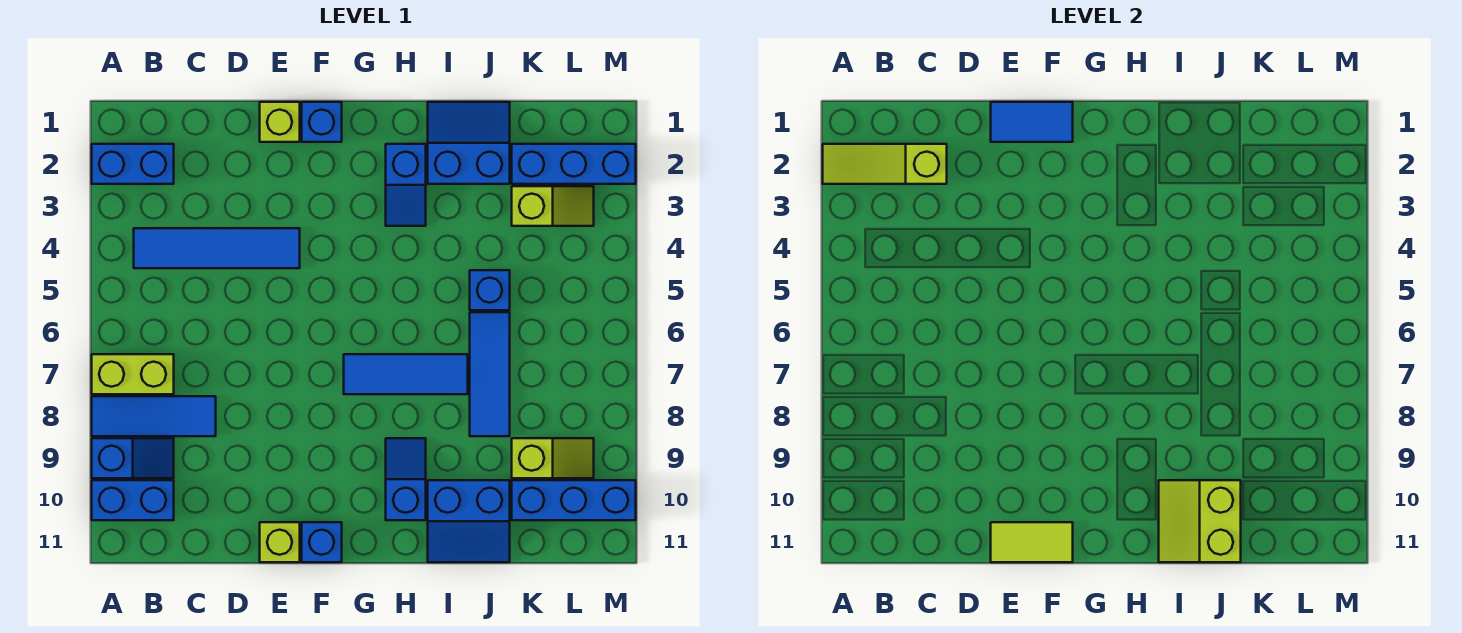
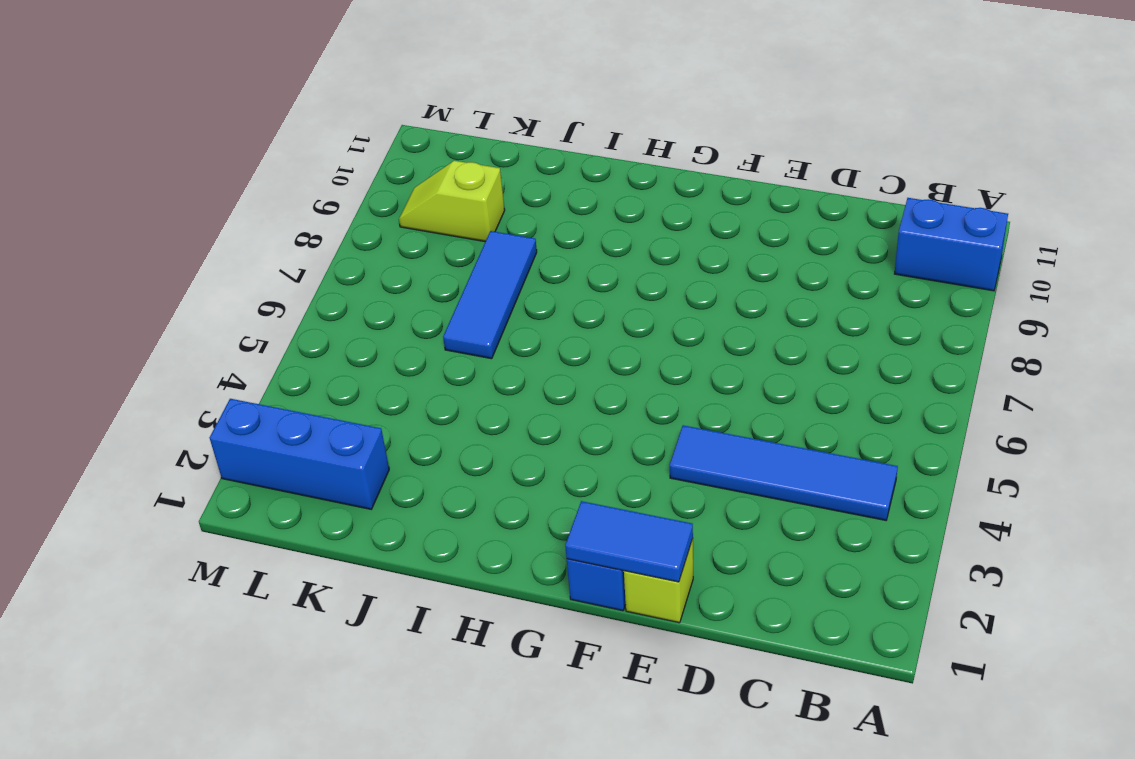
none -> blue brick A2:B2 level 1
none -> lime brick A7:B7 level 1
none -> blue tile A8:C8 level 1

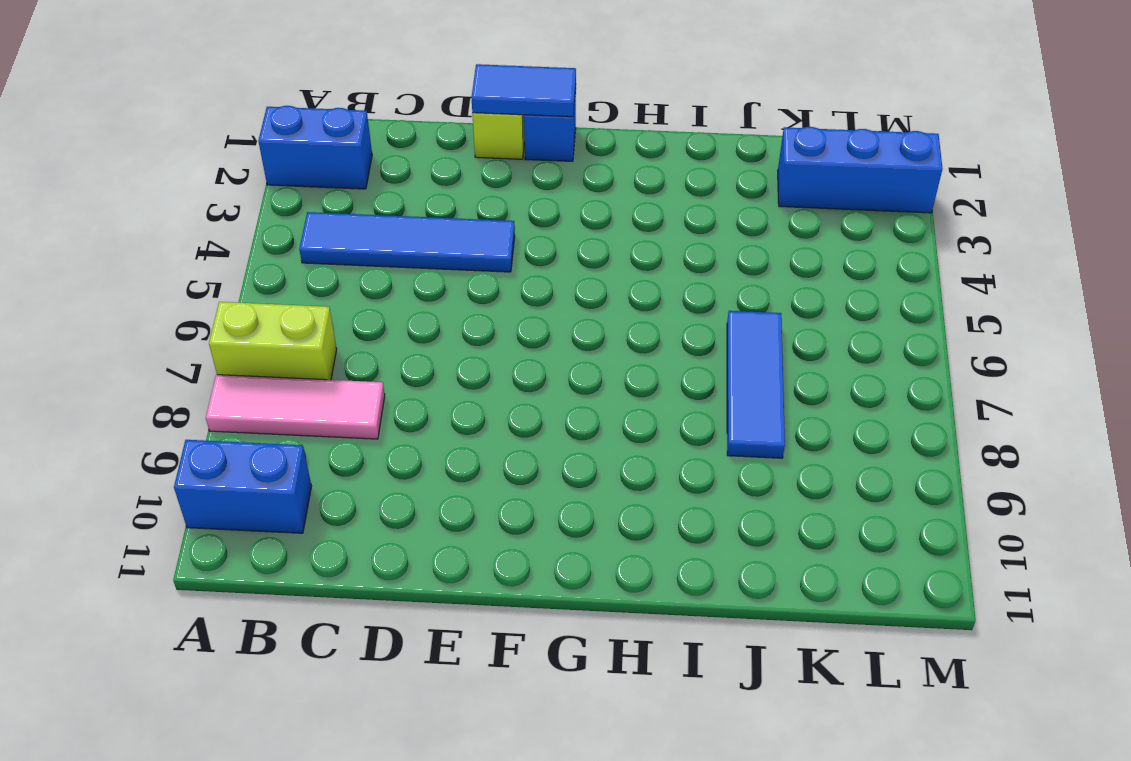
pink tile A8:C8 level 1 -> blue tile A8:C8 level 1
none -> blue slope A9:B9 level 1 top A
none -> lime brick E11 level 1
none -> blue brick F11 level 1

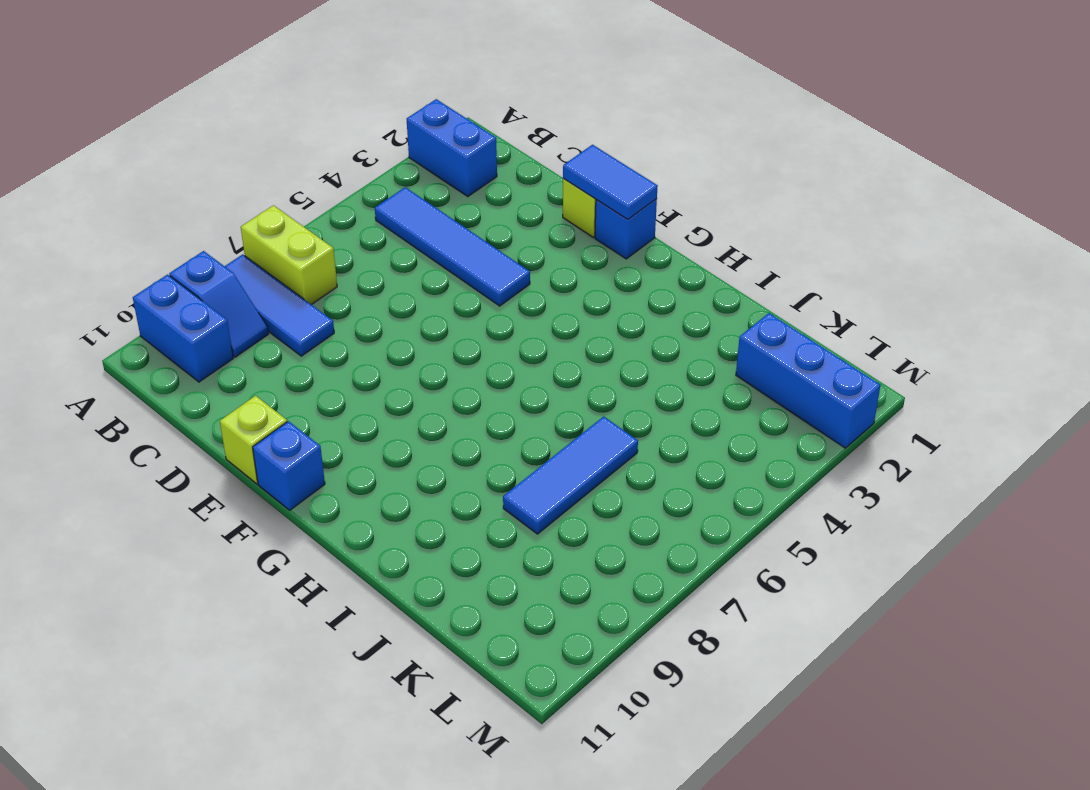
none -> blue tile G7:I7 level 1
none -> blue slope H2:H3 level 1 top 2
none -> blue slope H9:H10 level 1 top 10

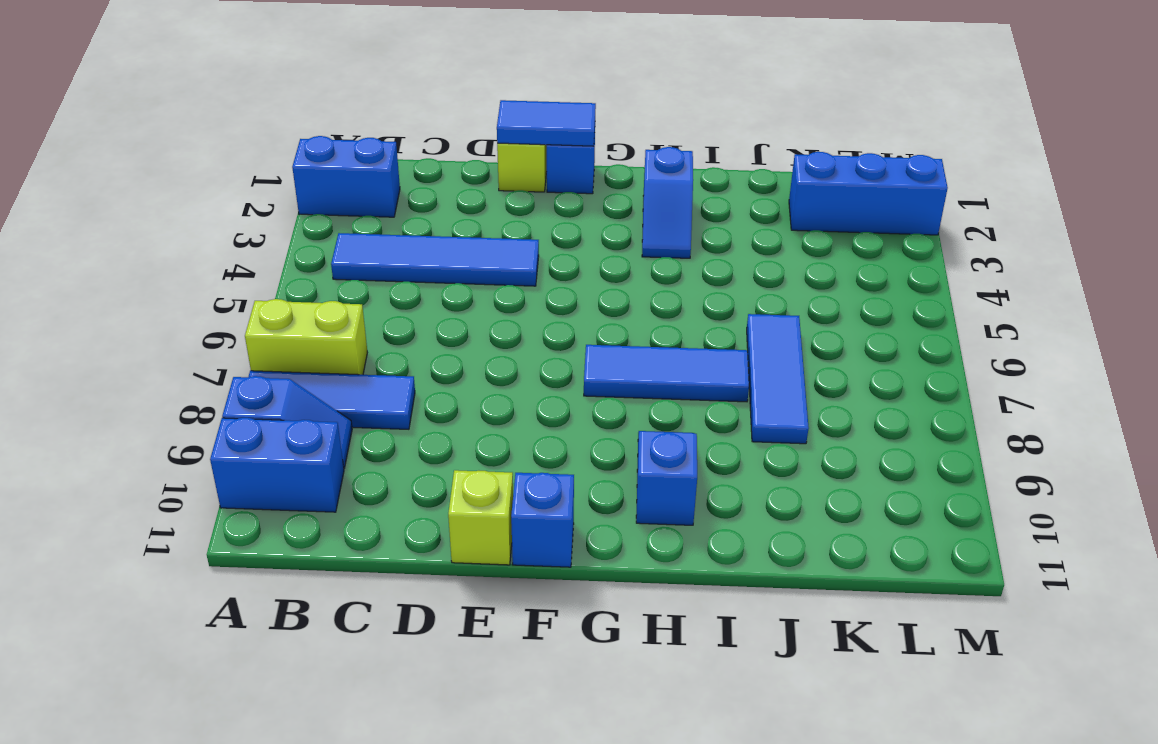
none -> blue slope I1:J2 level 1 top 2
none -> blue slope I10:J11 level 1 top 10
none -> blue brick J5 level 1

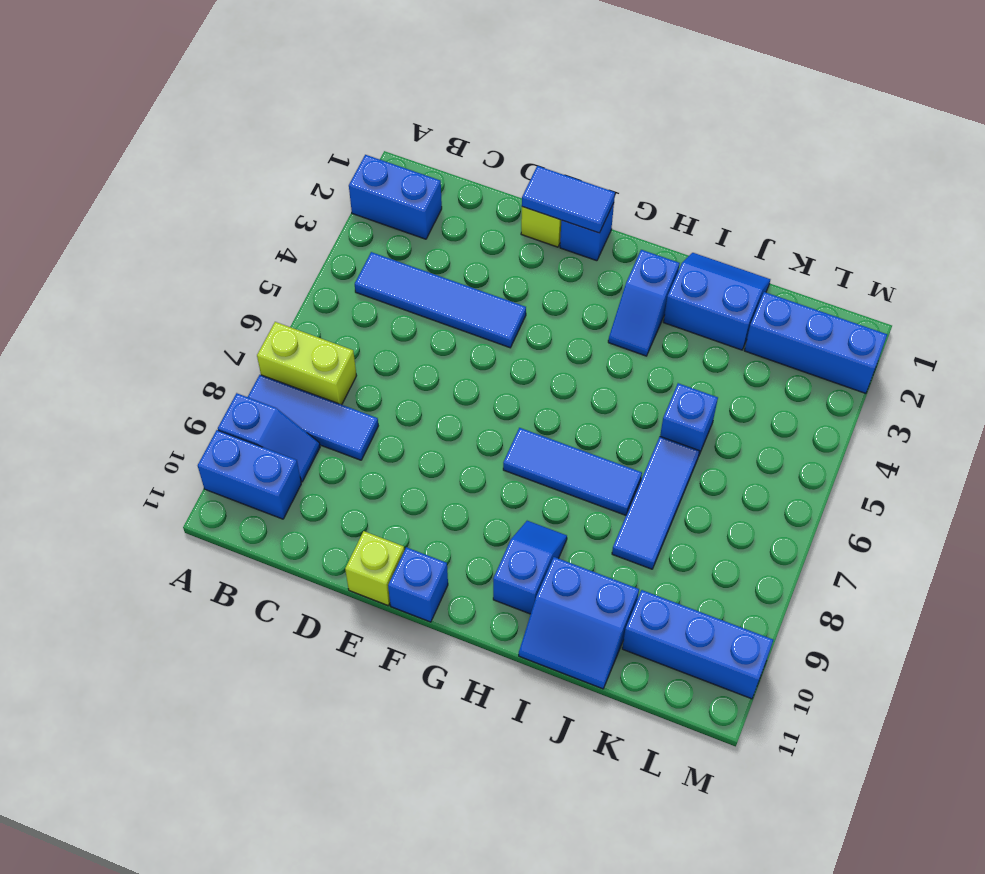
none -> lime slope K3:L3 level 1 top K
none -> lime slope K9:L9 level 1 top K
none -> lime slope A2:C2 level 2 top C

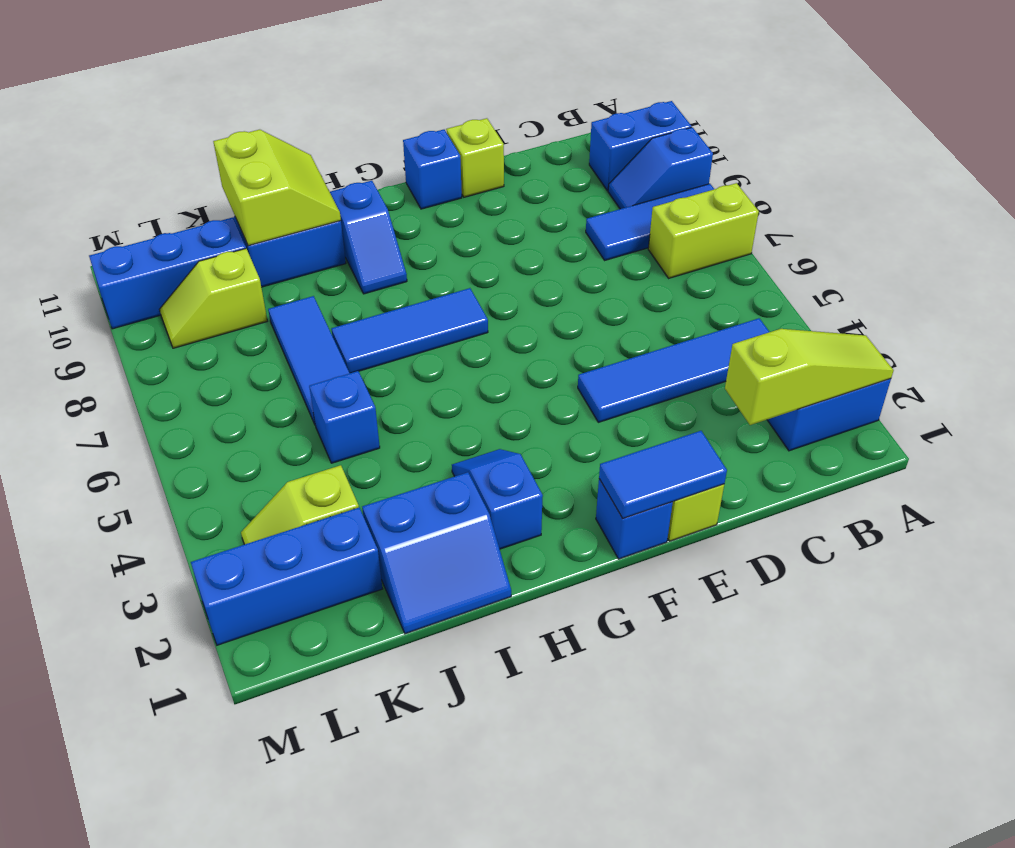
none -> lime tile E11:F11 level 2

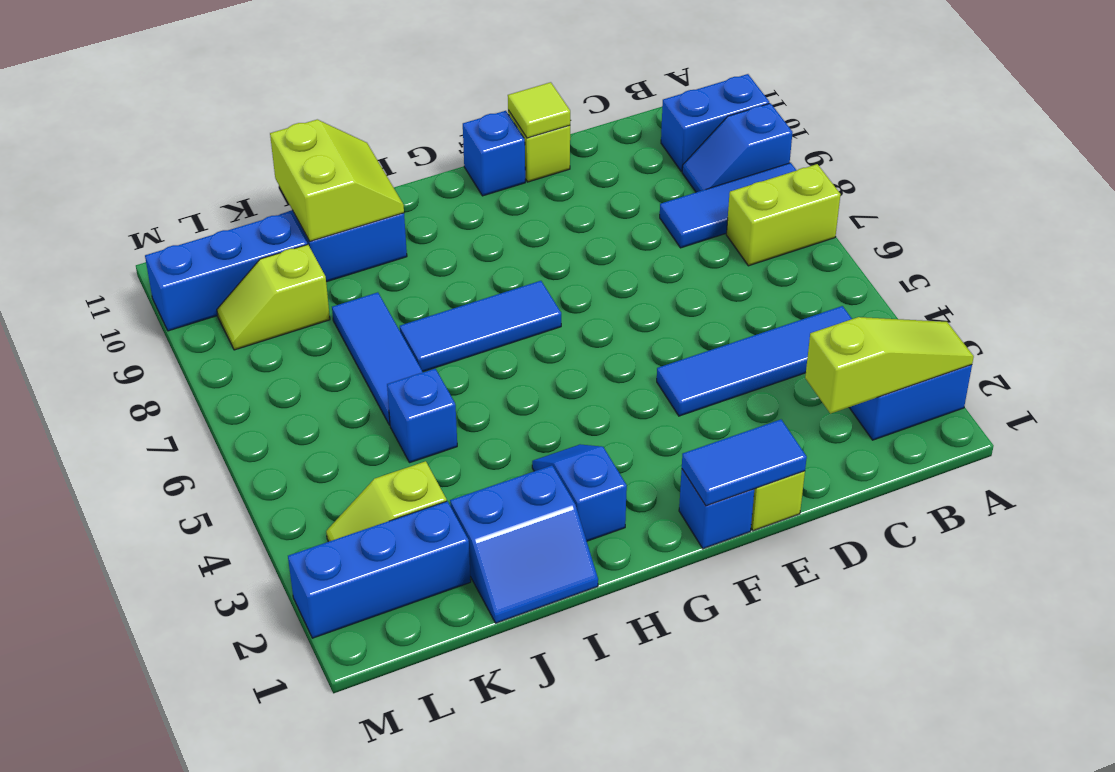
lime tile E11 level 2 -> lime tile E11:F11 level 2
none -> blue slope H9:H10 level 1 top 10

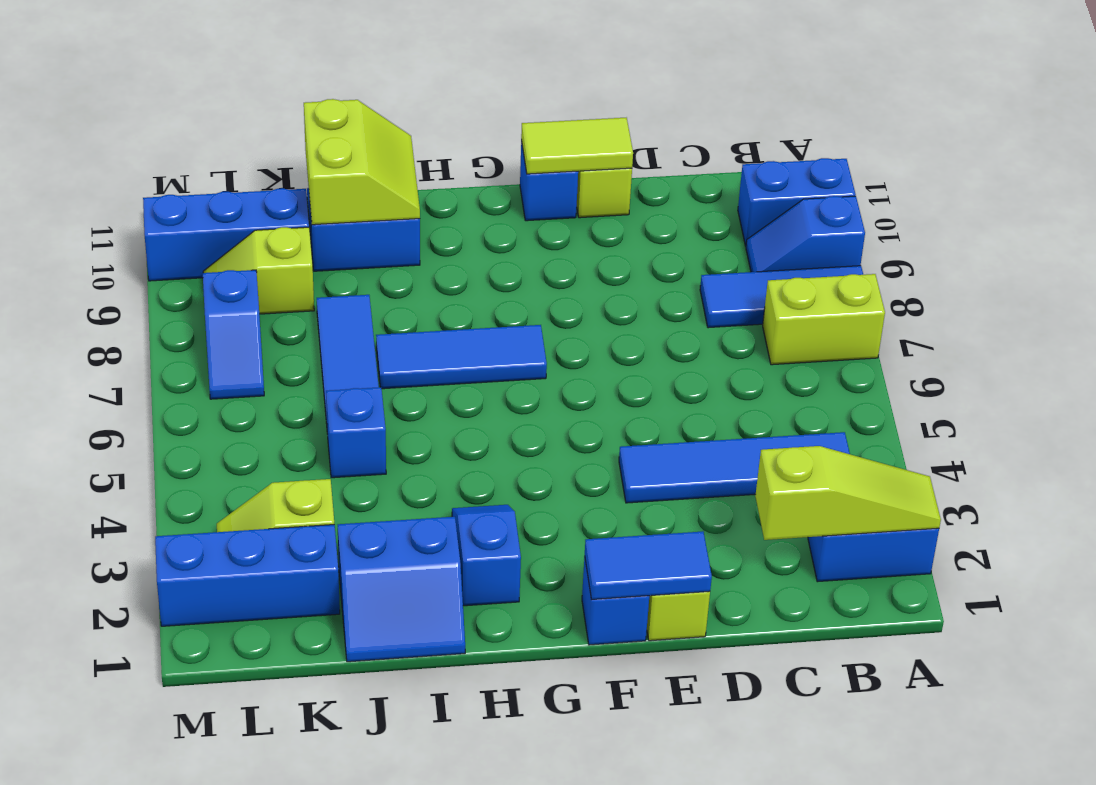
blue slope L7:L8 level 1 top 8 -> blue slope H9:H10 level 1 top 10

